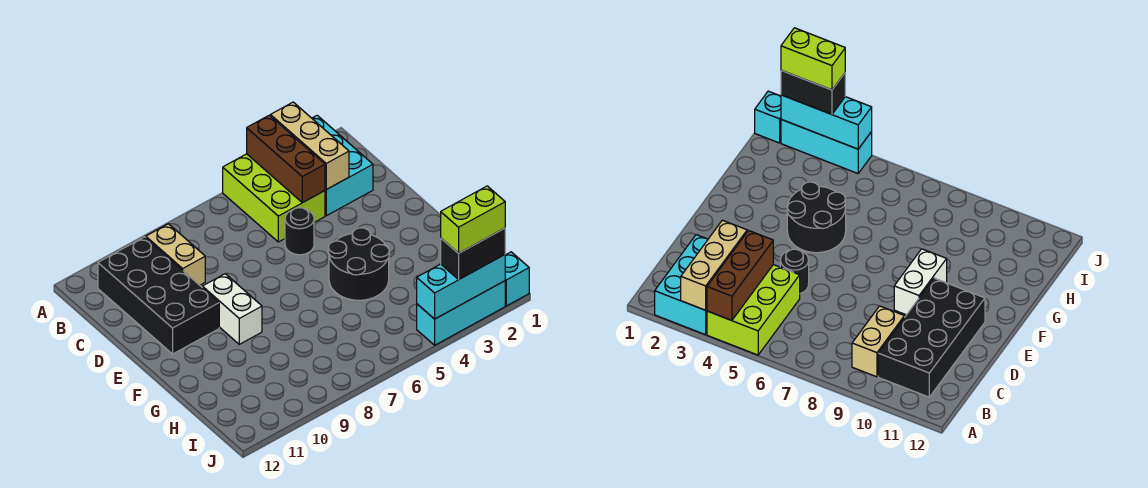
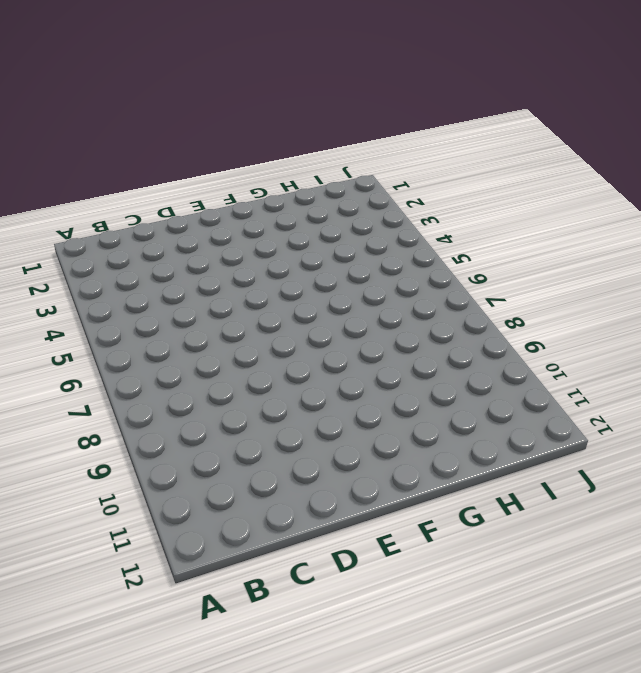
none -> cyan brick A2:C3 level 1
none -> lime brick A4:C5 level 1
none -> tan brick B9:C9 level 1

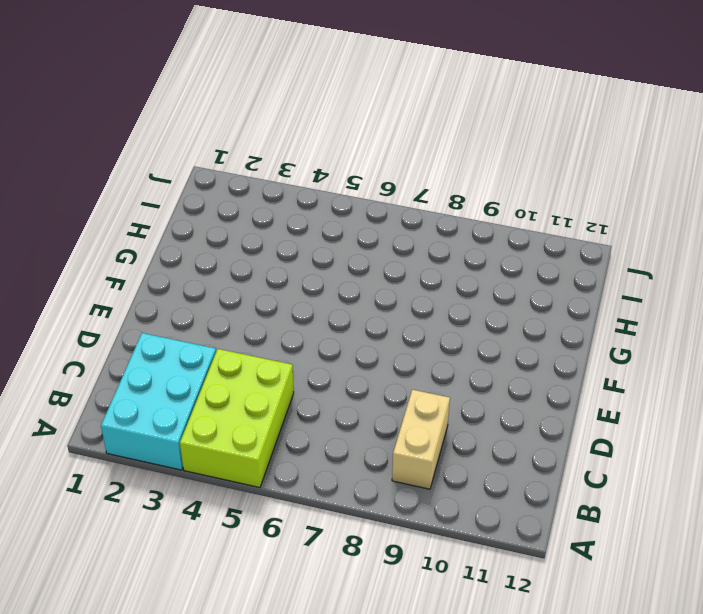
none -> black brick B10:E11 level 1
none -> black round brick D5 level 1
none -> white brick E9:F9 level 1

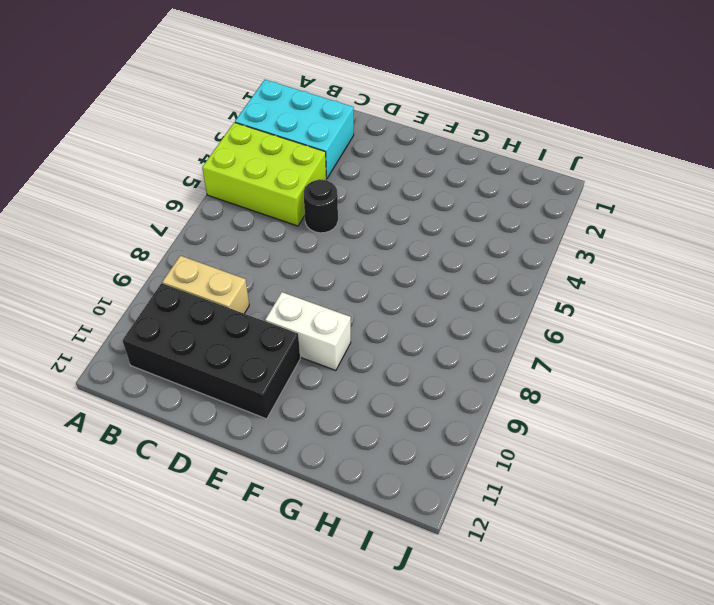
none -> black round brick F4:G5 level 1
none -> cyan brick J1 level 1
none -> cyan brick J2:J4 level 1

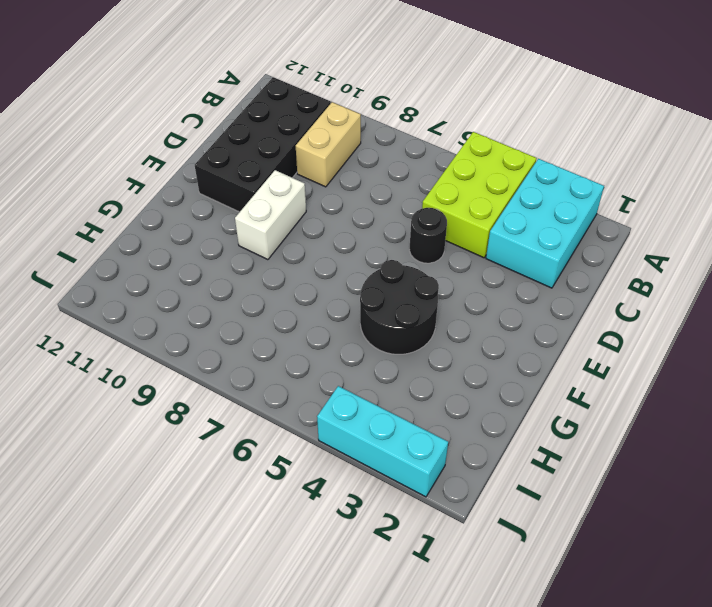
none -> cyan brick J1 level 1
none -> tan brick A3:C3 level 2
none -> brown brick A4:C4 level 2

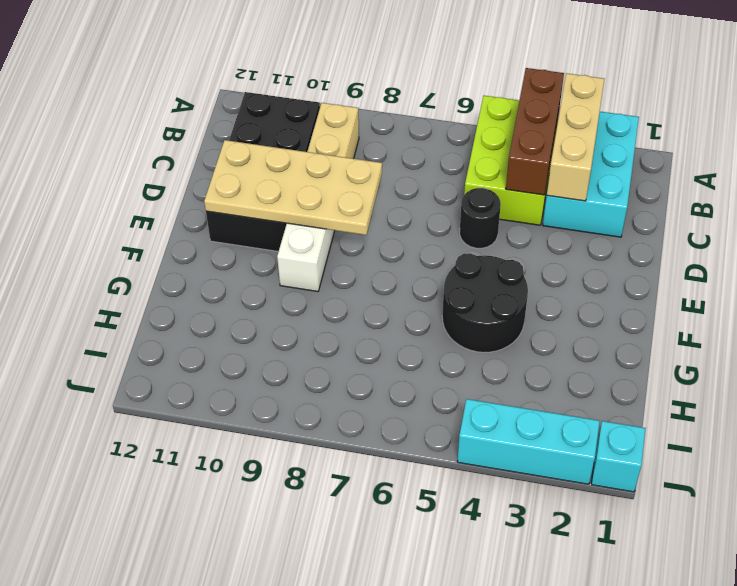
tan plate D8:E11 level 2 -> none
none -> cyan brick J2:J4 level 2
none -> black brick J2:J3 level 3
none -> lime brick J2:J3 level 4

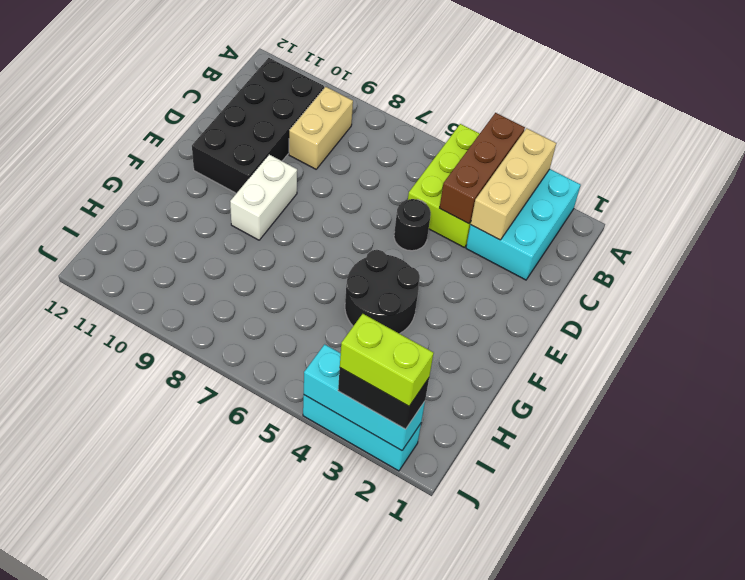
none -> cyan brick J1 level 1

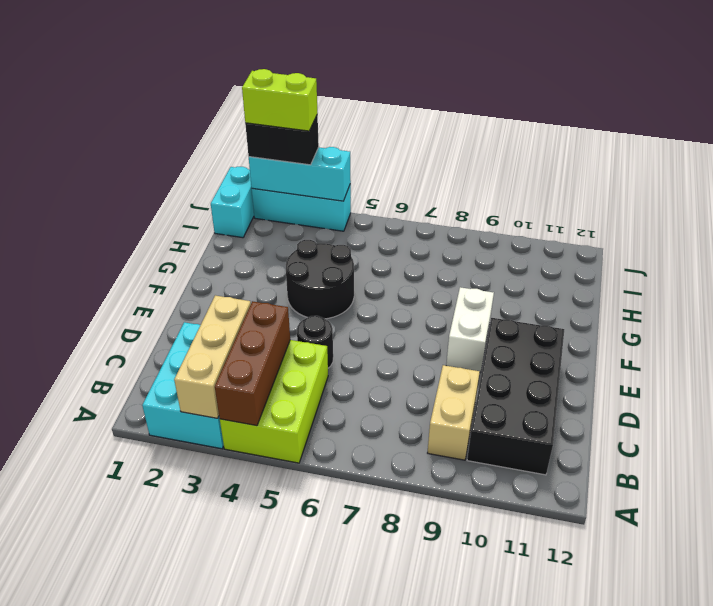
cyan brick I1:J1 level 1 -> cyan brick J1 level 1

